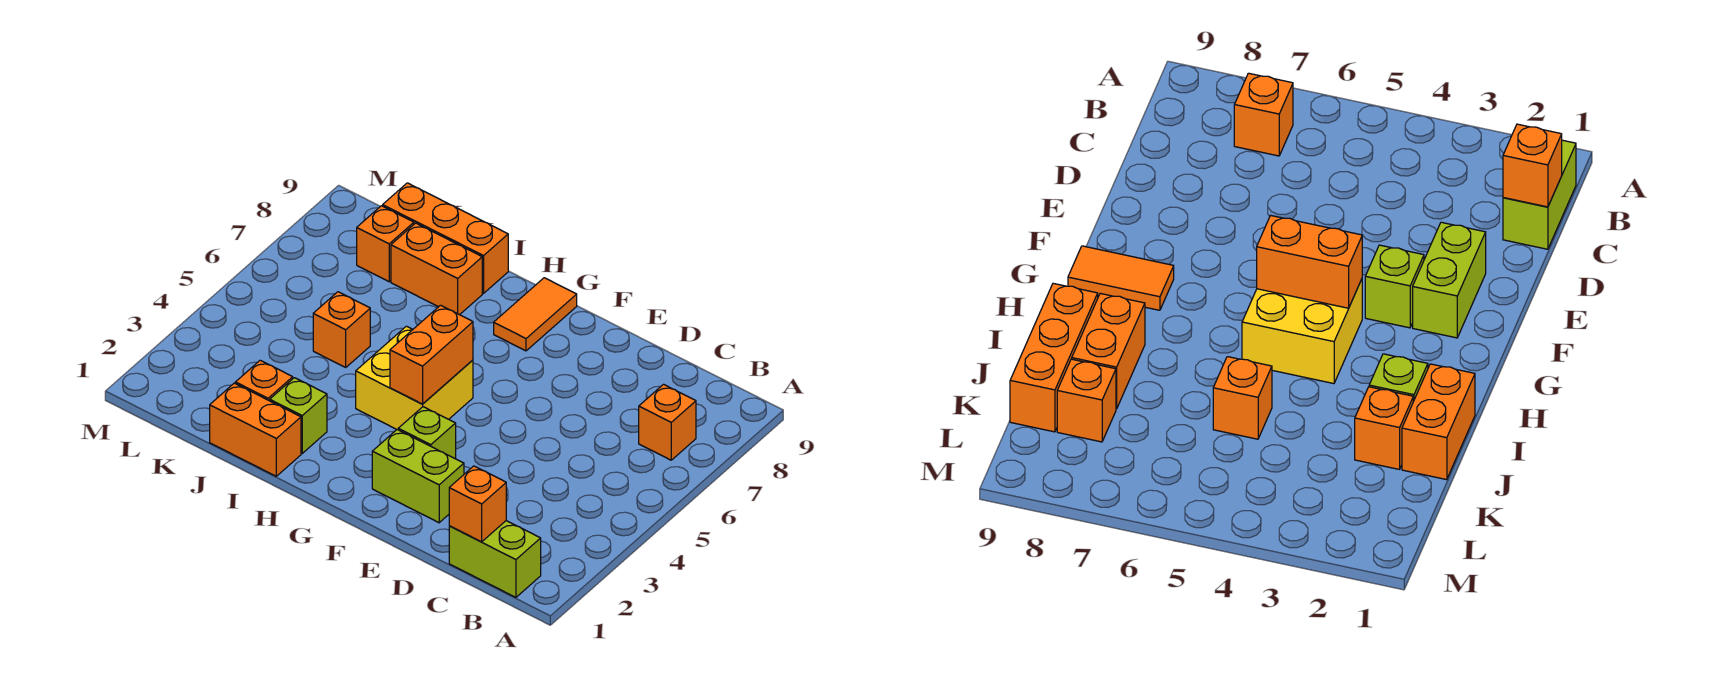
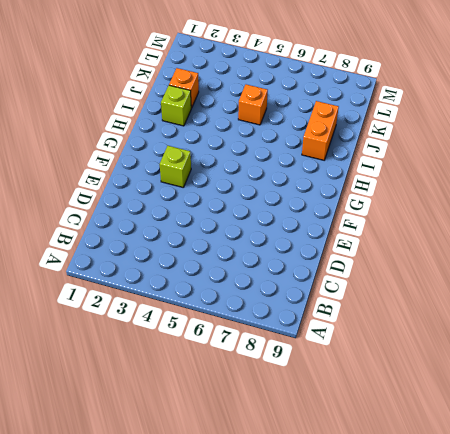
none -> lime brick B1:C1 level 1
none -> orange brick B7 level 1
none -> lime brick E2:F2 level 1

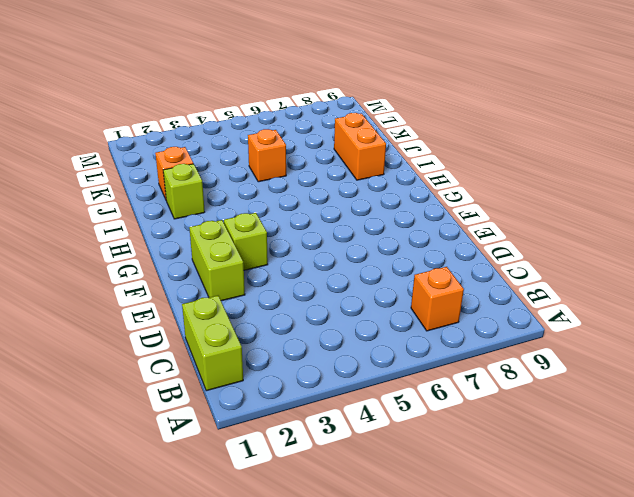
none -> yellow brick G4:H5 level 1
none -> orange tile G8:G9 level 1
none -> orange brick I1:J1 level 1

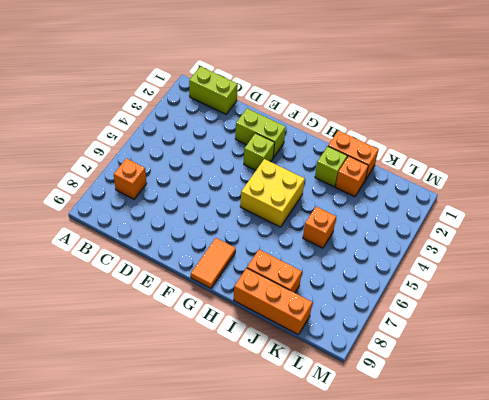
none -> orange brick K8 level 1
none -> orange brick C1 level 2
none -> orange brick G4:G5 level 2

